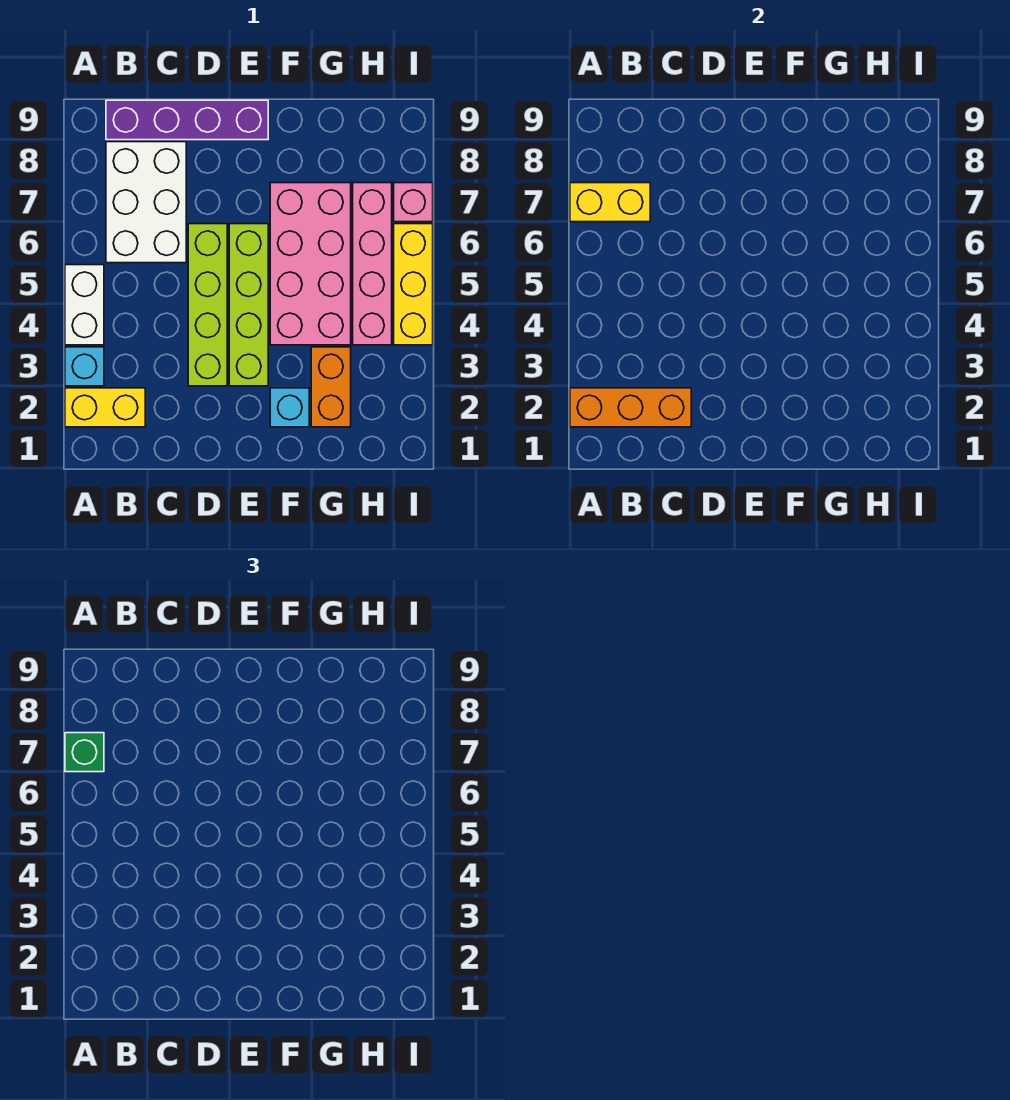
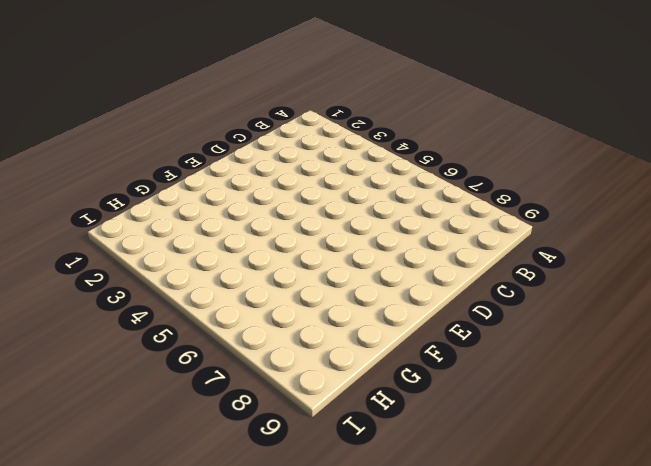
none -> yellow brick A2:B2 level 1
none -> cyan brick A3 level 1
none -> white brick A4:A5 level 1

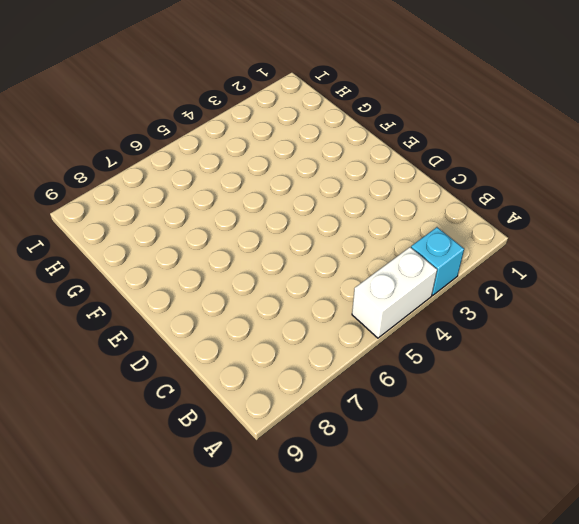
none -> yellow brick A2:B2 level 1
none -> white brick B6:C8 level 1
none -> purple brick B9:E9 level 1

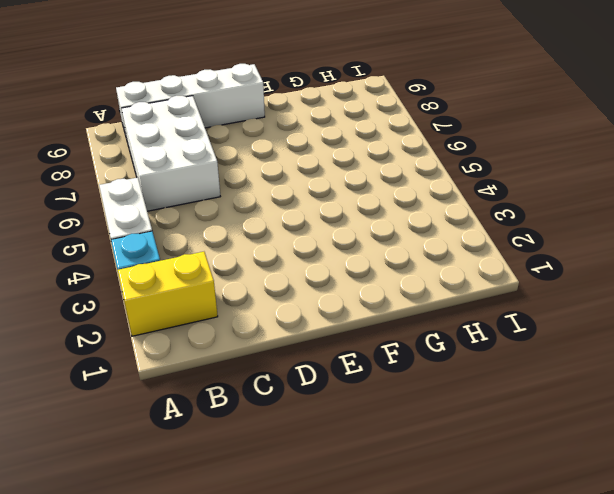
white brick B9:E9 level 1 -> purple brick B9:E9 level 1
none -> lime brick D3:D6 level 1
none -> lime brick E3:E6 level 1
none -> cyan brick F2 level 1

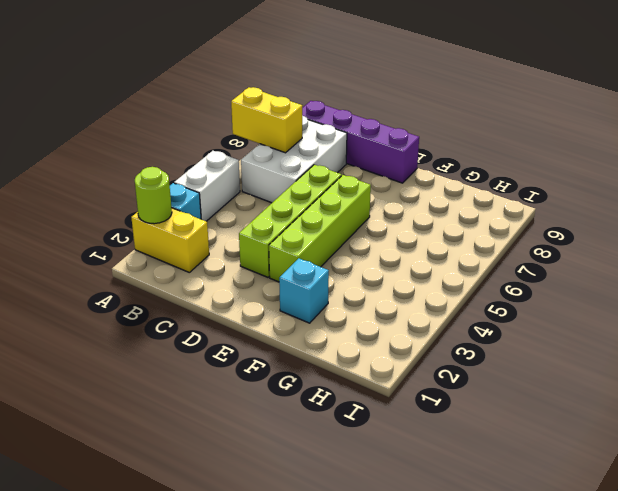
lime round brick A2 level 2 -> orange brick A2:C2 level 2
none -> pink brick F4:G7 level 1
none -> orange brick G2:G3 level 1
none -> pink brick H4:H7 level 1

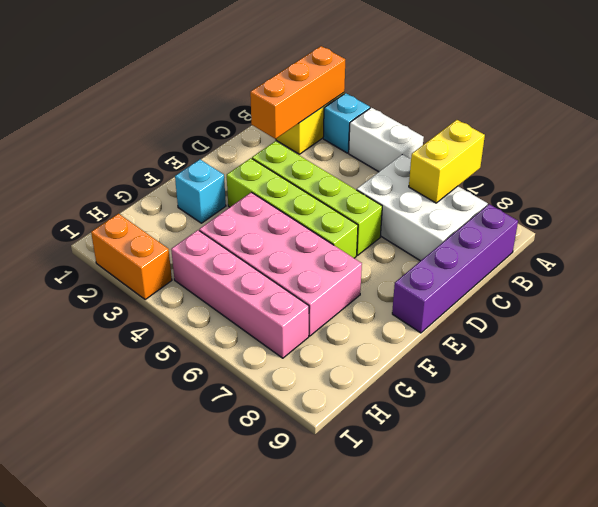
orange brick I2:I3 level 1 -> orange brick G2:G3 level 1
none -> yellow brick I4:I6 level 1
none -> pink brick I7 level 1
none -> green brick A7 level 3

